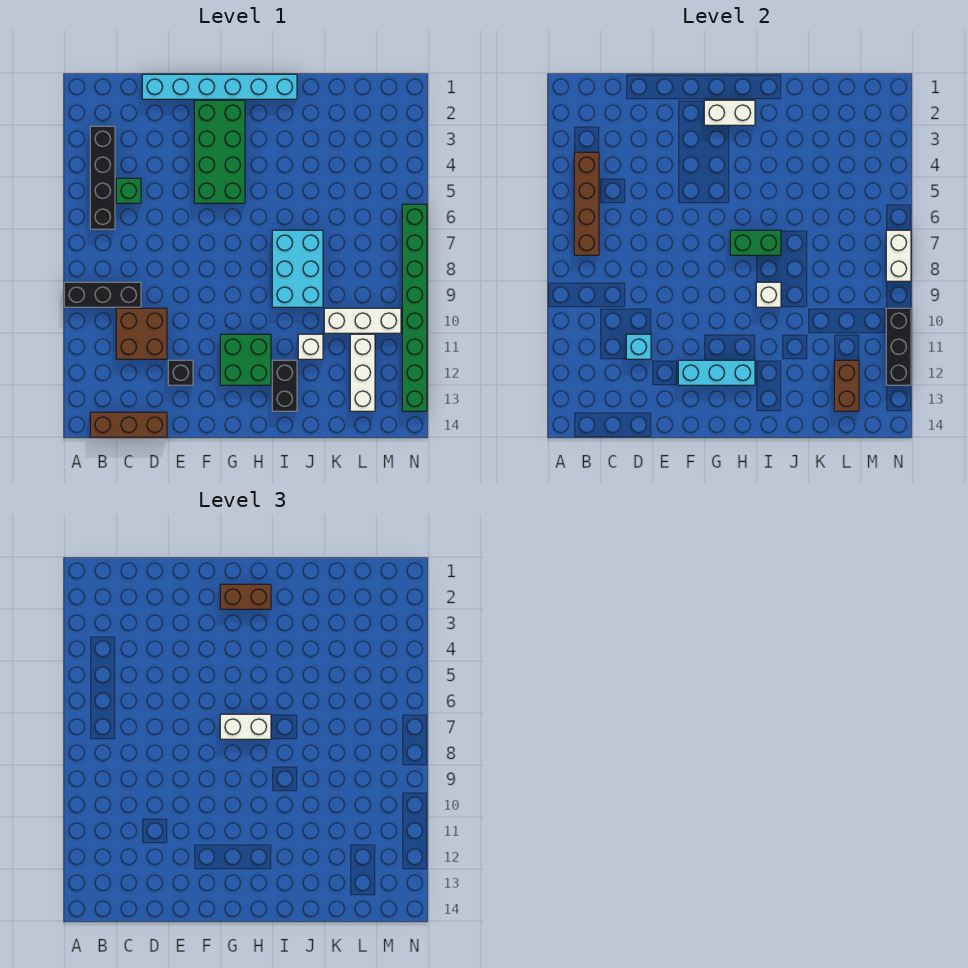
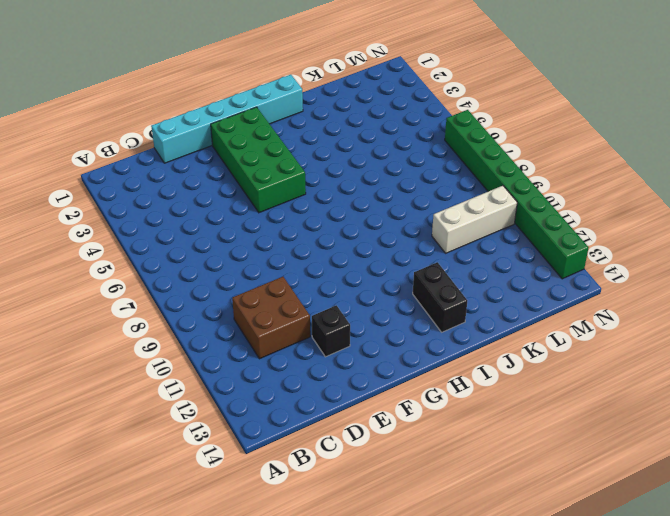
none -> black brick A9:C9 level 1
none -> black brick B3:B6 level 1
none -> brown brick B14:D14 level 1

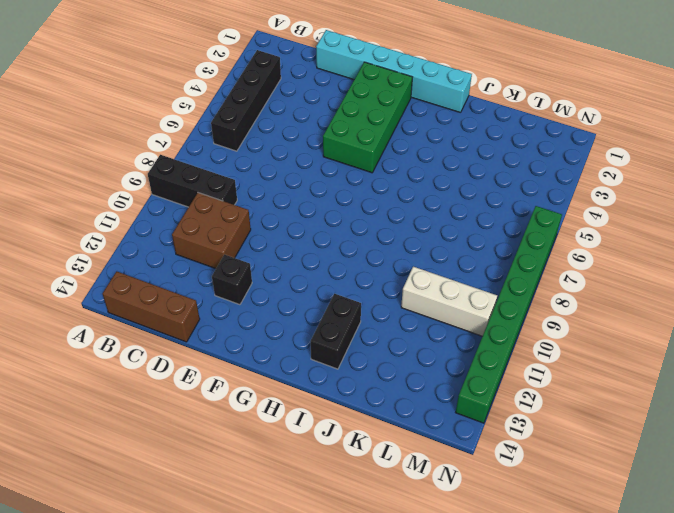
none -> green brick C5 level 1
none -> green brick G11:H12 level 1
none -> cyan brick I7:J9 level 1

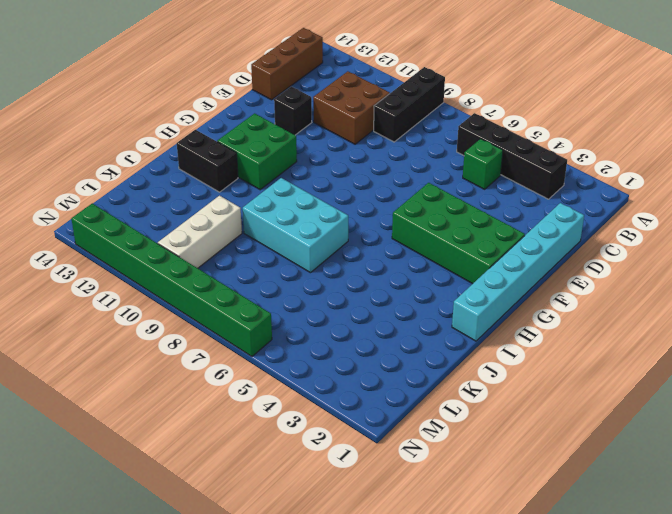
none -> white brick J11 level 1
none -> white brick L11:L13 level 1
none -> brown brick B4:B7 level 2

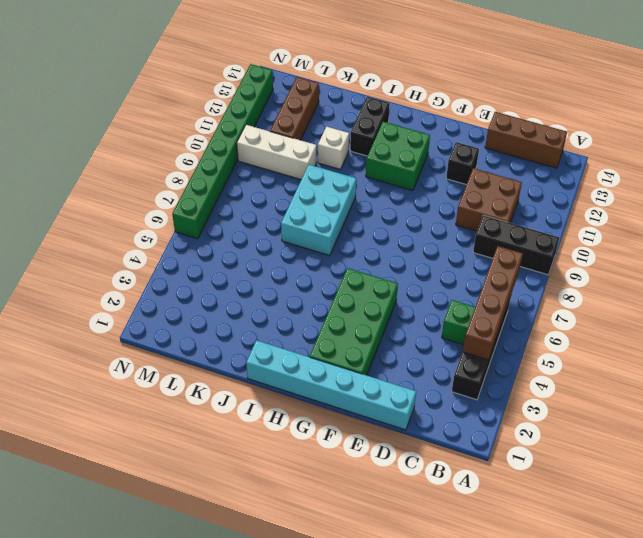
brown brick L11:L13 level 1 -> white brick L11:L13 level 1
none -> cyan brick D11 level 2
none -> cyan brick F12:H12 level 2
none -> white brick G2:H2 level 2

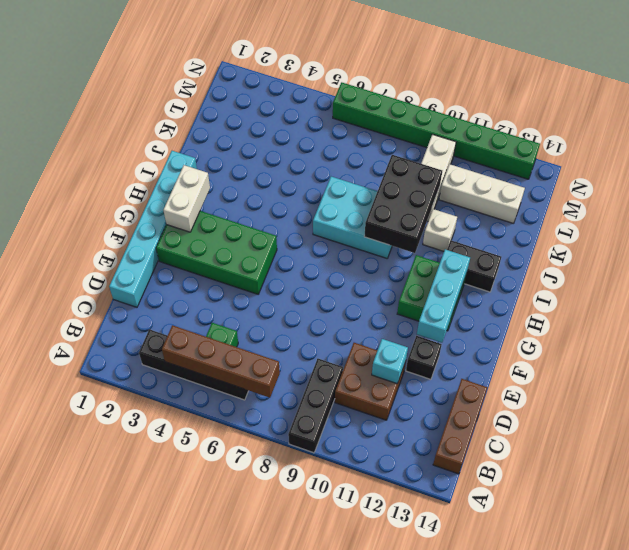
black brick I9:K10 level 2 -> white brick I9 level 2
none -> green brick H7:I7 level 2
none -> brown brick L12:L13 level 2
none -> white brick N7:N8 level 2

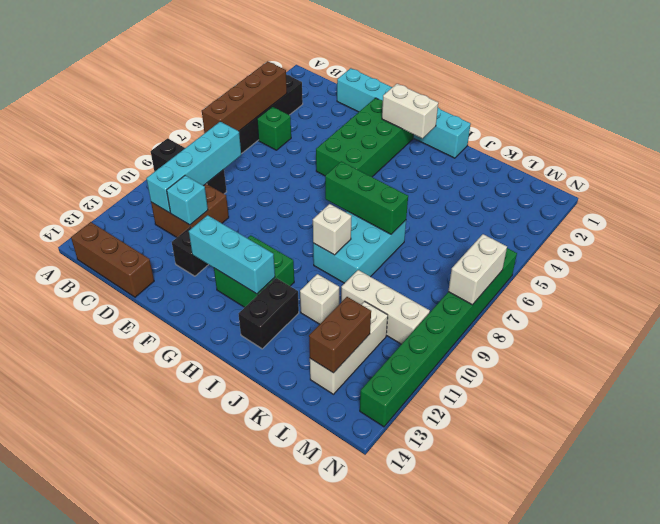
cyan brick C8:C11 level 2 -> none
green brick H7:J7 level 2 -> green brick H7:I7 level 2
none -> black brick N10:N12 level 2
none -> brown brick G2:H2 level 3
none -> white brick G7:H7 level 3

